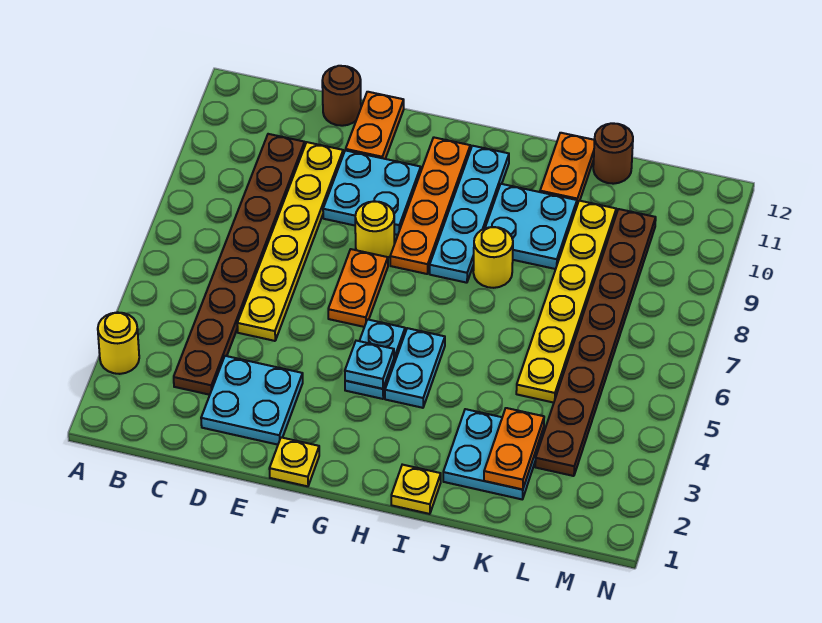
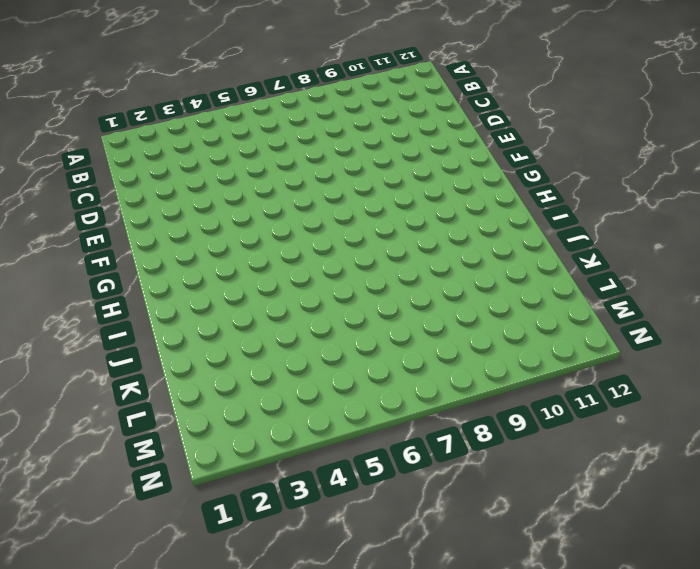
none -> yellow round brick A3 level 1
none -> brown plate C3:C10 level 1
none -> cyan plate D2:E3 level 1

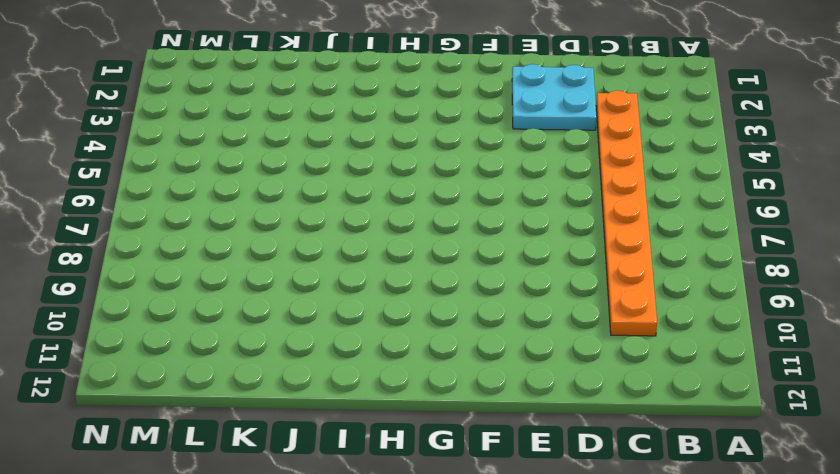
orange plate C3:C10 level 1 -> brown plate C3:C10 level 1
none -> yellow round brick A3 level 1
none -> yellow plate D5:D10 level 1
none -> brown round brick D12 level 1

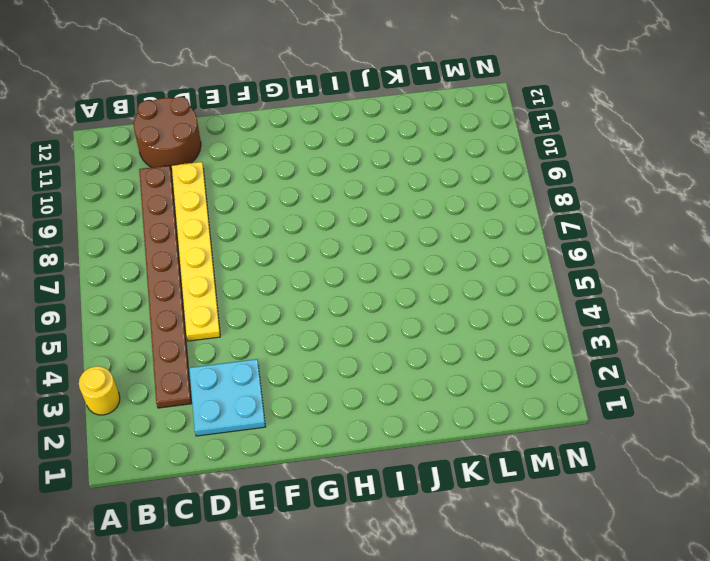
brown round brick C11:D12 level 1 -> brown round brick D12 level 1
none -> cyan plate E9:F10 level 1
none -> orange plate E11:E12 level 1
none -> yellow plate F1 level 1

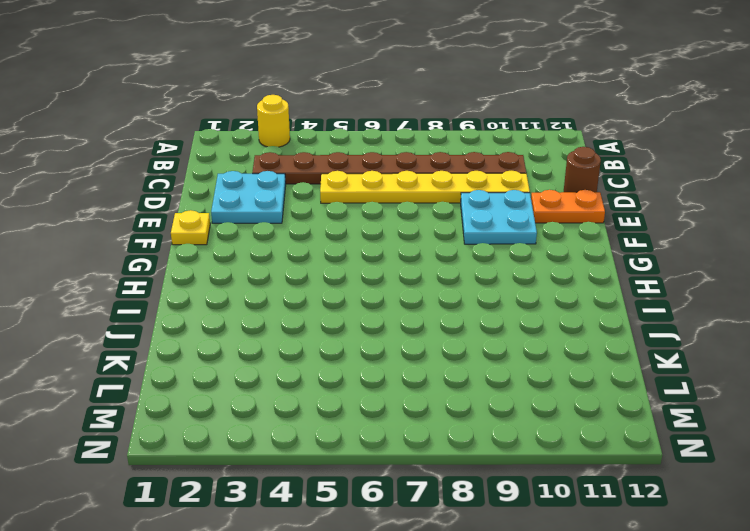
none -> orange plate F6:F7 level 1
none -> yellow round brick F8 level 1
none -> cyan plate G4:G5 level 1

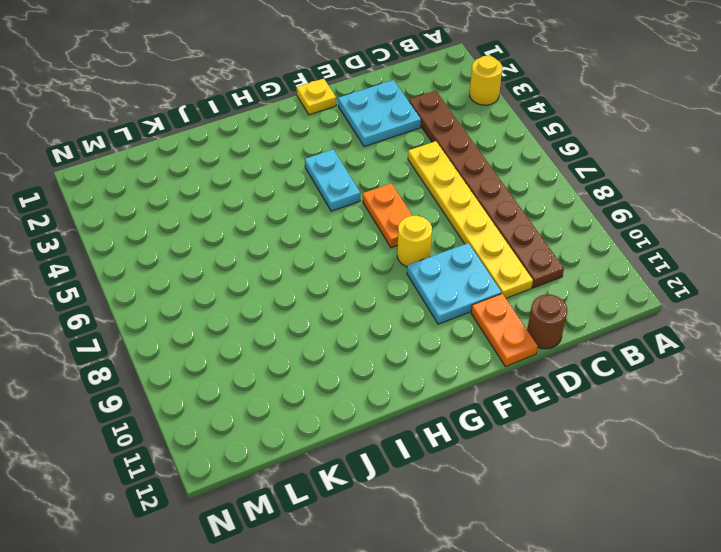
none -> orange plate G8:G11 level 1
none -> cyan plate H4:H5 level 1
none -> cyan plate H8:H11 level 1

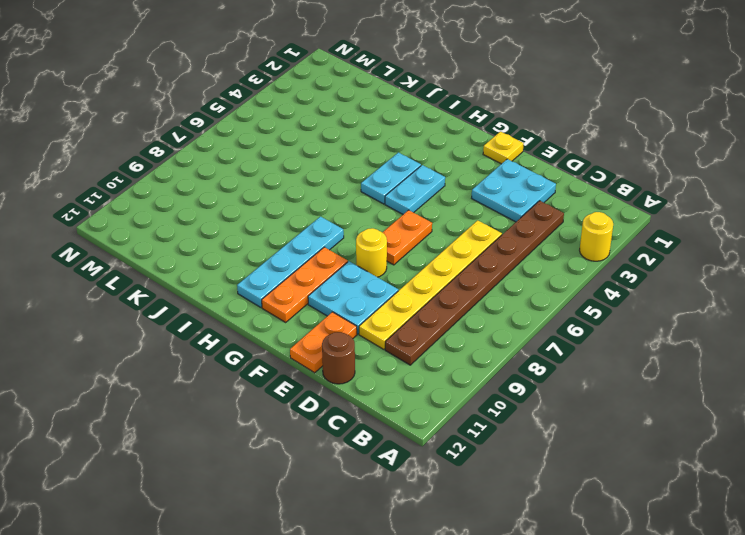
orange plate G9:G11 level 1 -> orange plate G8:G11 level 1
none -> yellow plate I1 level 1
none -> yellow round brick I8 level 1
none -> cyan plate I9:J10 level 1

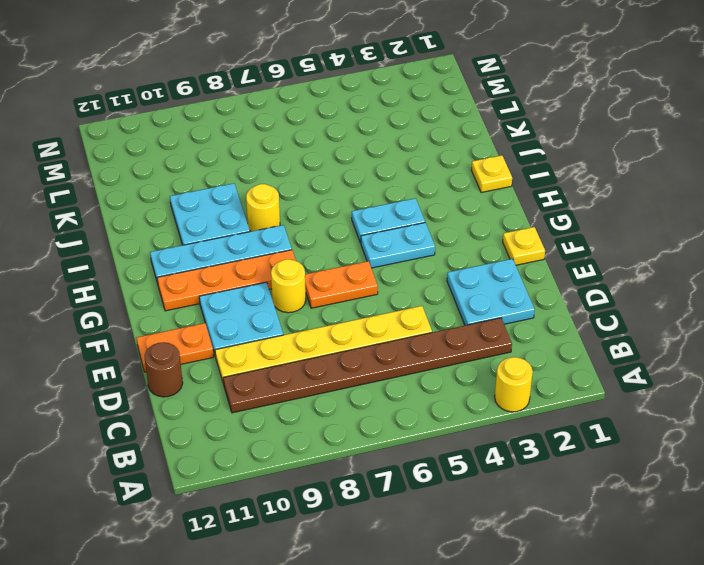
none -> cyan plate J2:K3 level 1
none -> orange plate J11:J12 level 1
none -> yellow plate K5:K10 level 1

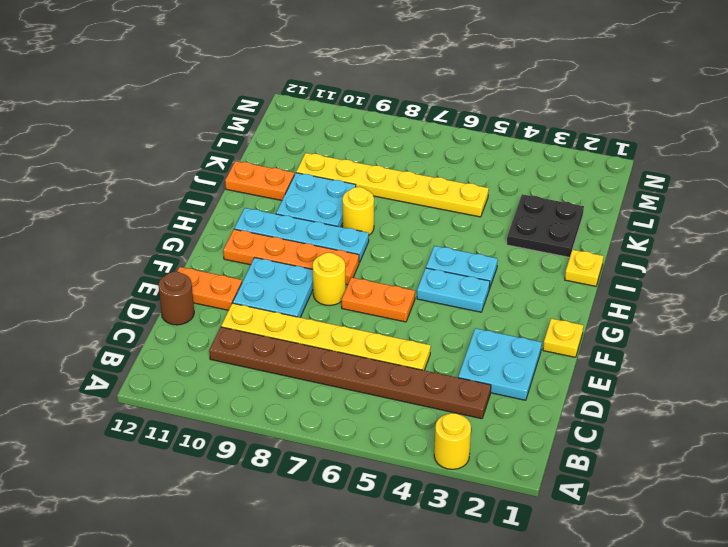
black plate J2:K3 level 1 -> cyan plate J2:K3 level 1
none -> brown round brick K12 level 1
none -> brown plate L3:L10 level 1
none -> cyan plate G4 level 2

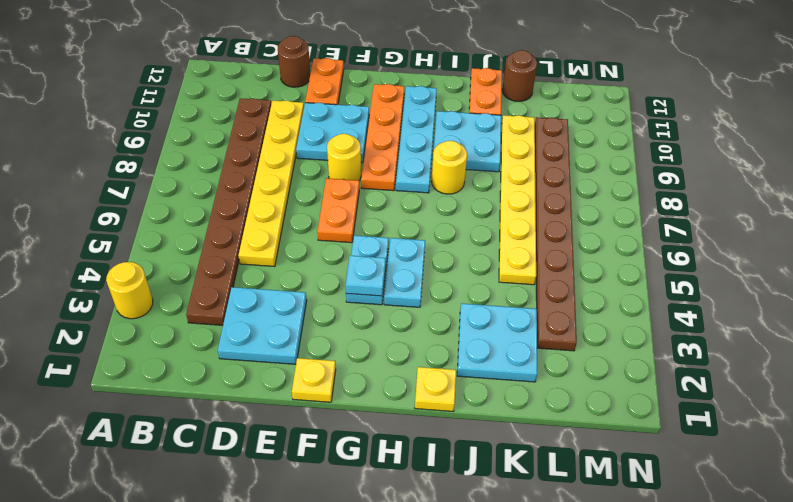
none -> orange plate K2:K3 level 2

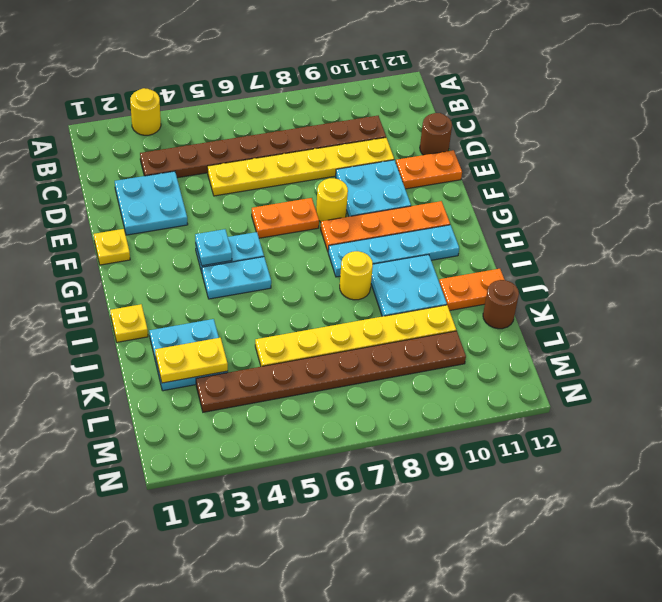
yellow plate K2:K3 level 2 -> orange plate K2:K3 level 2

